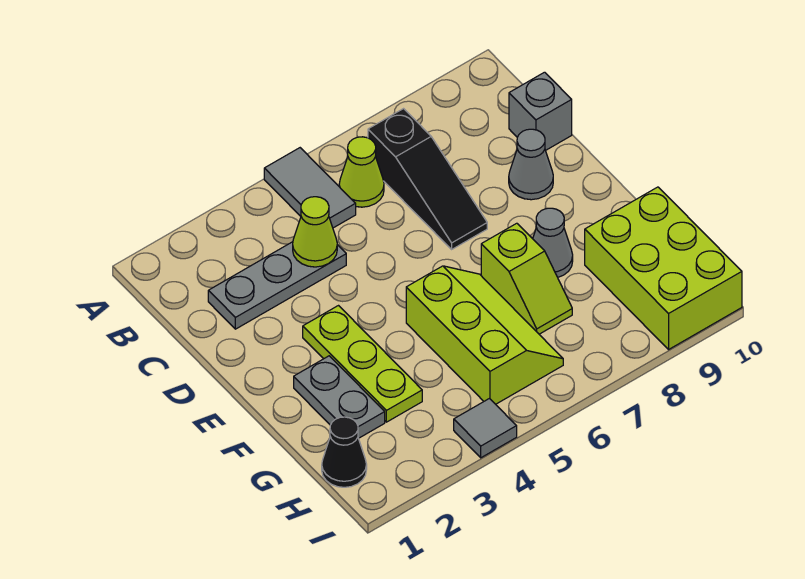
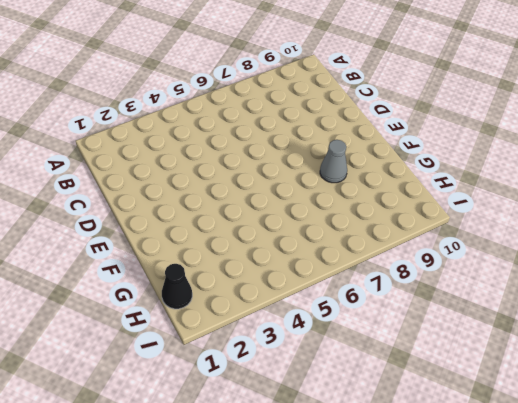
none -> grey tile A5:B5 level 1
none -> lime cone B6 level 1
none -> black slope B7:D7 level 1 top B

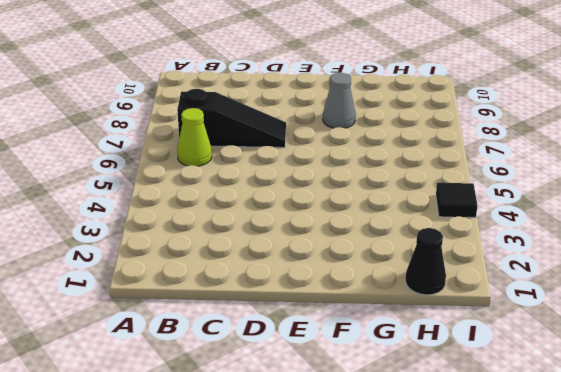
black tile I4 level 1 -> grey tile I4 level 1
none -> grey tile A5:B5 level 1
none -> grey plate C2:C4 level 1
none -> grey brick C10 level 1

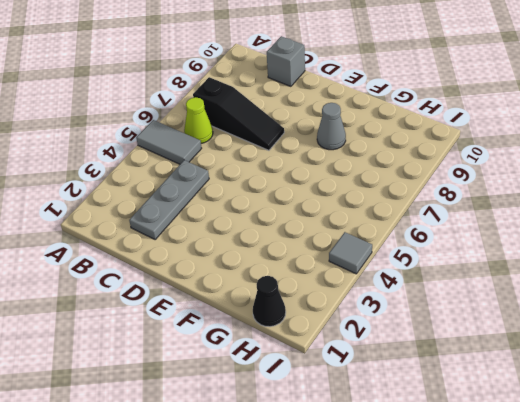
none -> grey cone D9 level 1
none -> lime plate E3:G3 level 1
none -> grey plate F2:G2 level 1

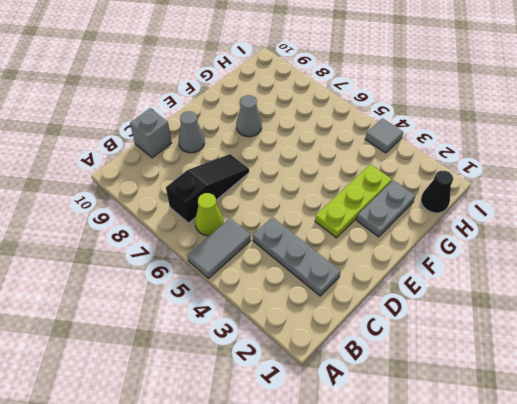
none -> lime slope F5:H6 level 1 top 5
none -> lime slope F7:G7 level 1 top F
none -> lime brick G9:I10 level 1

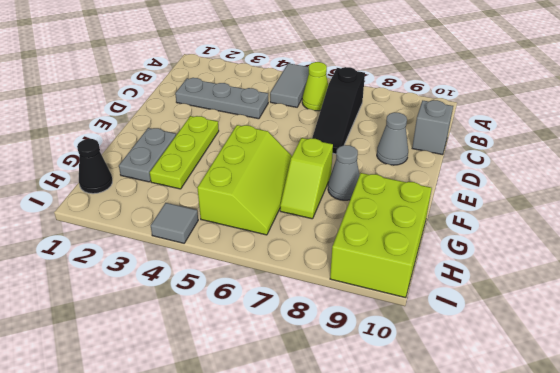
none -> lime cone C4 level 2

